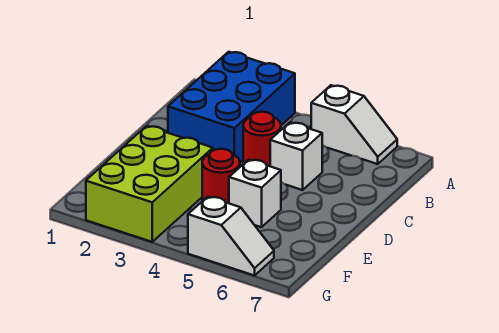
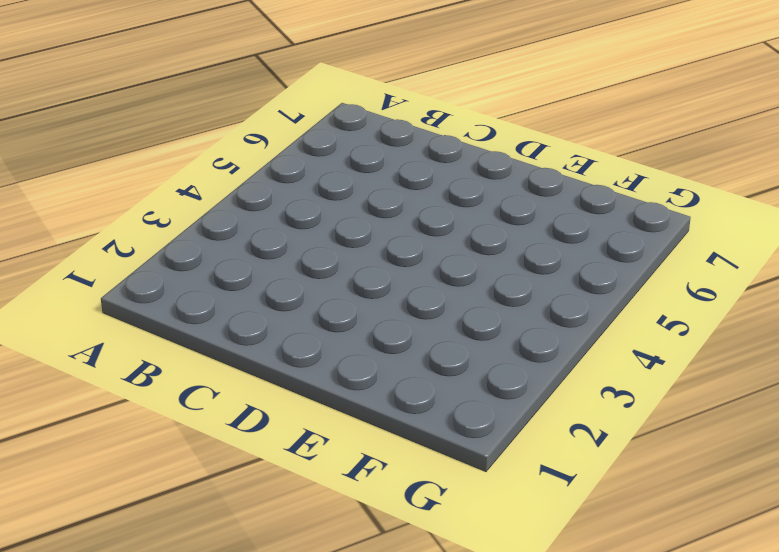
none -> blue brick A2:C3 level 1
none -> white slope A5:A6 level 1 top 5

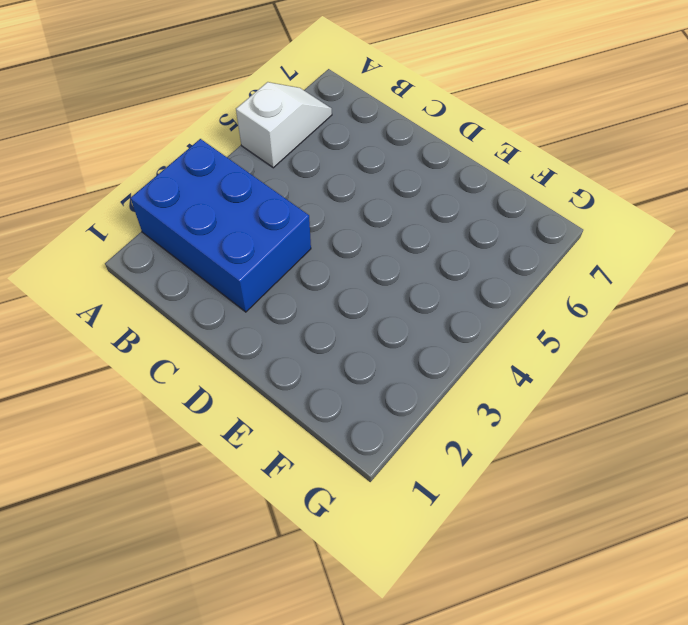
none -> red round brick C4 level 1
none -> white brick C5 level 1

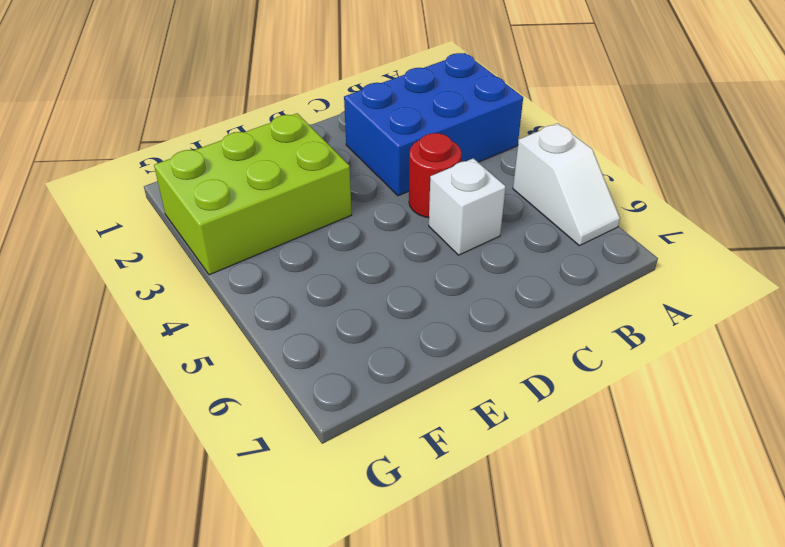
none -> red round brick E4 level 1
none -> white brick E5 level 1

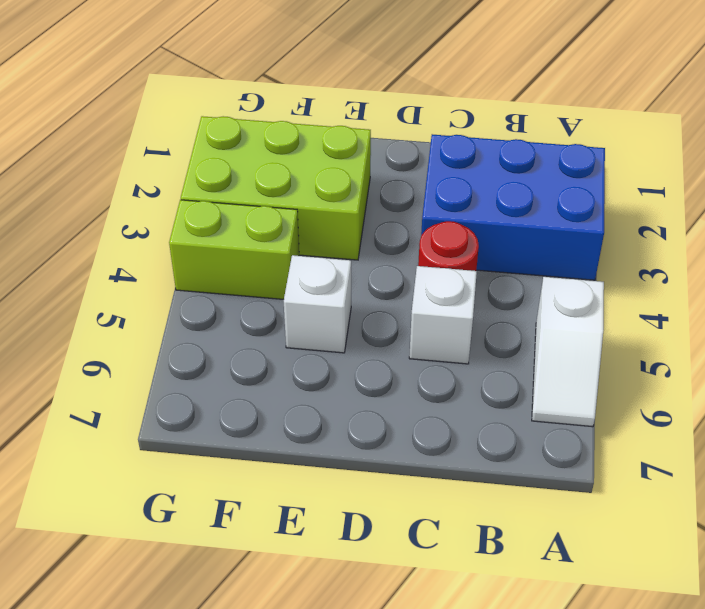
lime brick F4:G4 level 1 -> none
none -> red round brick E4 level 1
none -> white slope G5:G6 level 1 top 5

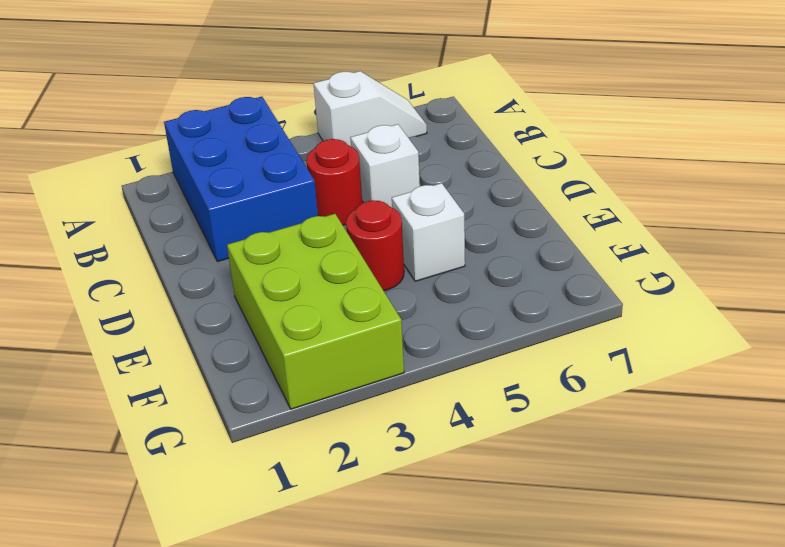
none -> white slope G5:G6 level 1 top 5

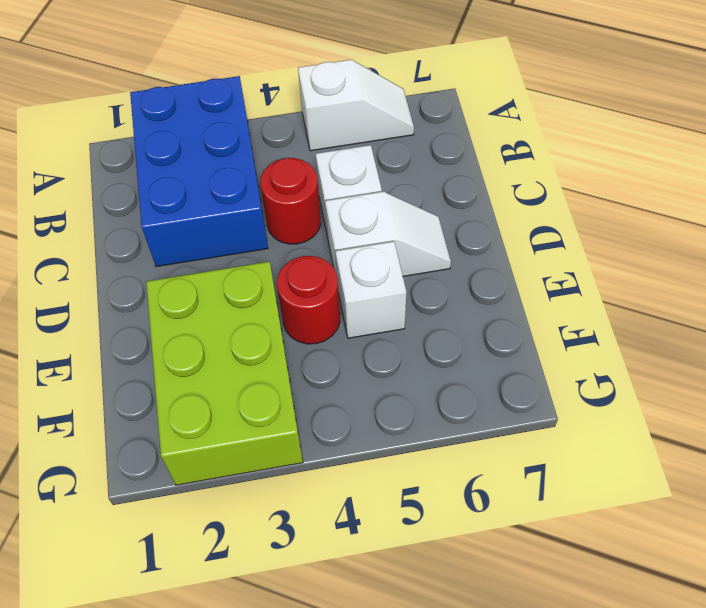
white slope D5:D6 level 1 top 5 -> white slope G5:G6 level 1 top 5

